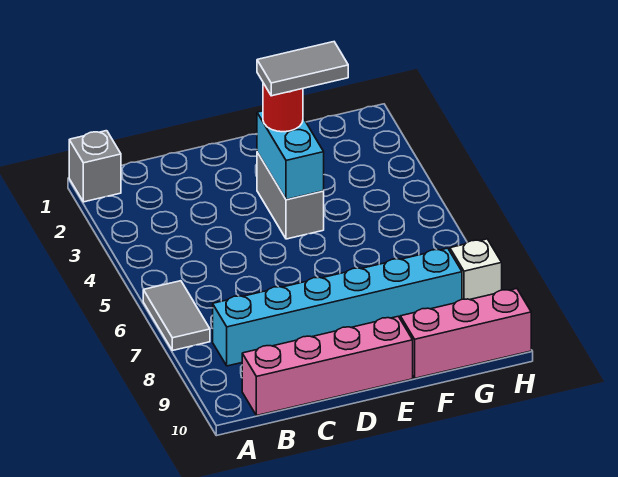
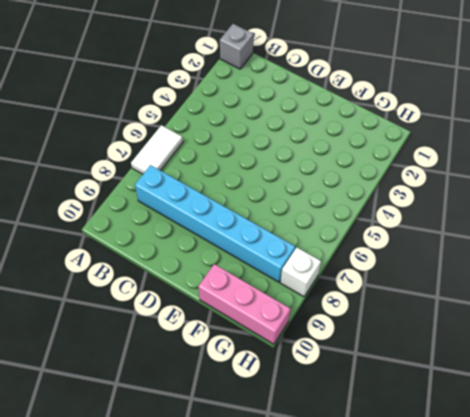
white tile A6:A7 level 1 -> grey tile A6:A7 level 1
none -> pink brick B10:E10 level 1
none -> grey brick E3:E4 level 1

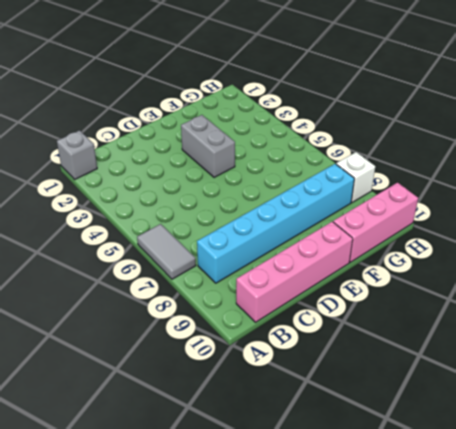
none -> cyan brick E3:E4 level 2
none -> red round brick E3 level 3

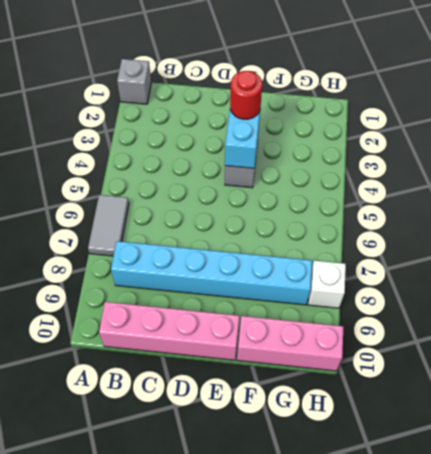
none -> grey tile E3:F3 level 4

